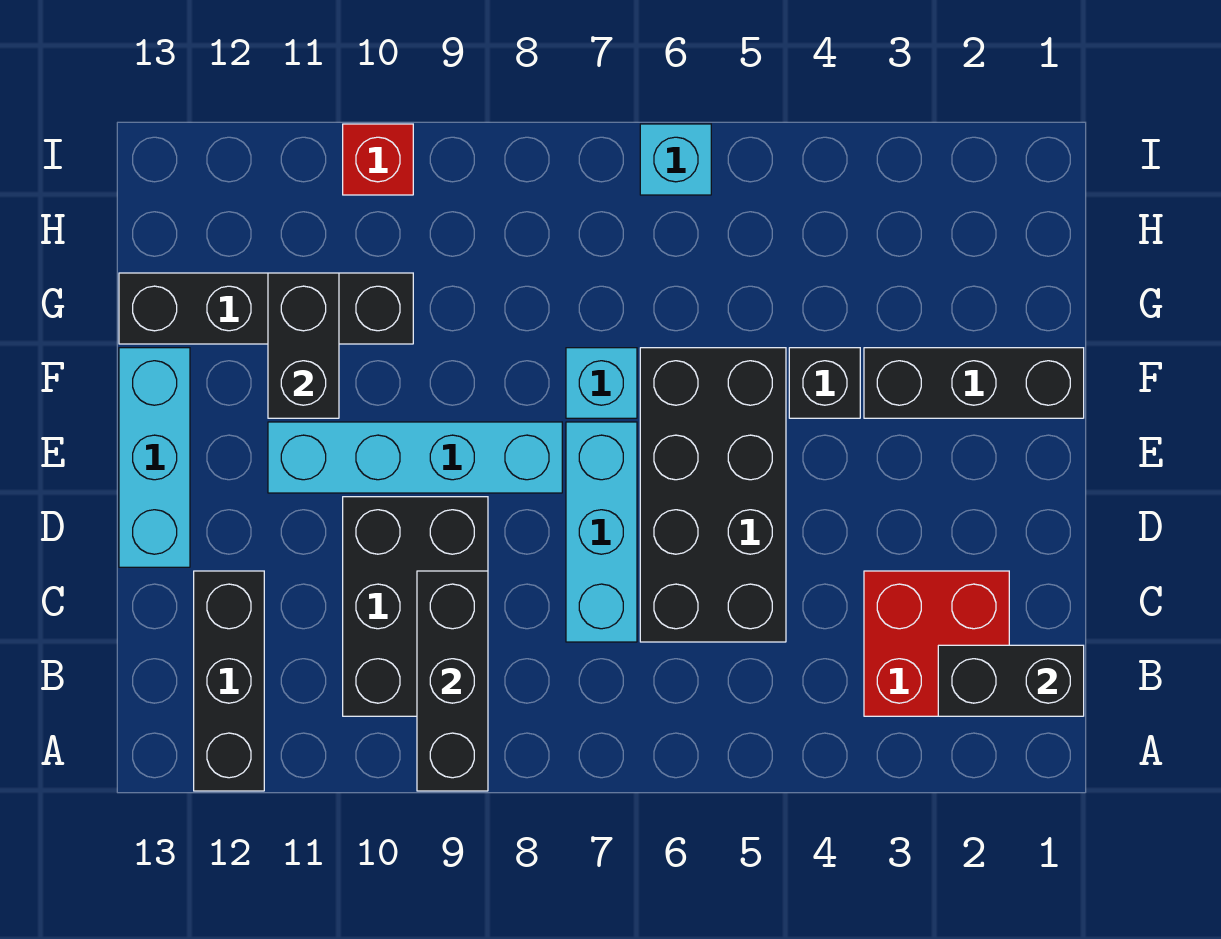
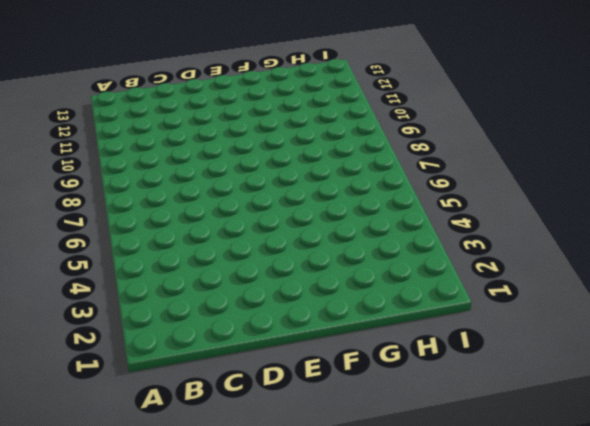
none -> black brick A12:C12 level 1
none -> red brick B2:C3 level 1
none -> black brick B9:D10 level 1

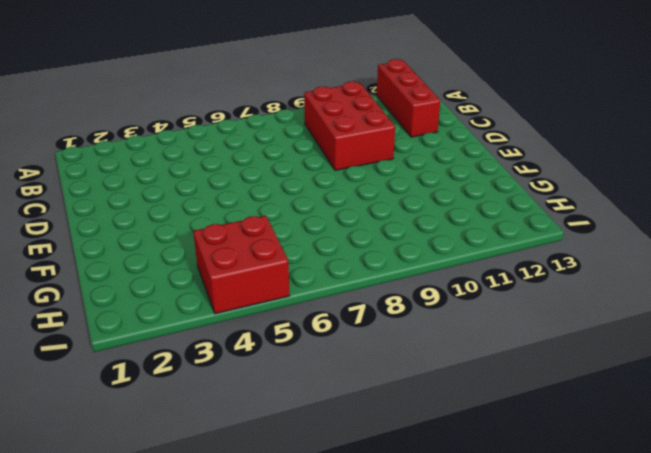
red brick A12:C12 level 1 -> black brick A12:C12 level 1
red brick B9:D10 level 1 -> black brick B9:D10 level 1
red brick H4:I5 level 1 -> red brick B2:C3 level 1
none -> black brick C5:F6 level 1
none -> cyan brick C7:E7 level 1
none -> cyan brick D13:F13 level 1

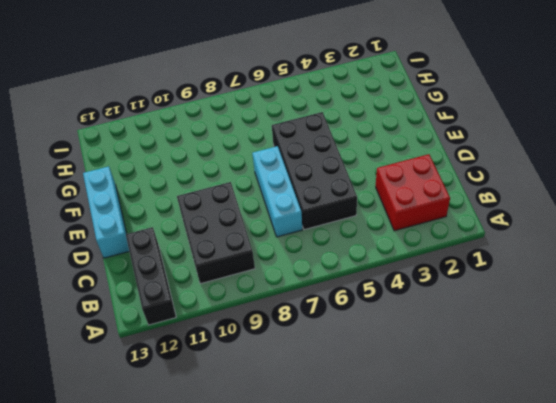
none -> cyan brick E8:E11 level 1
none -> black brick F1:F3 level 1
none -> black brick F4 level 1

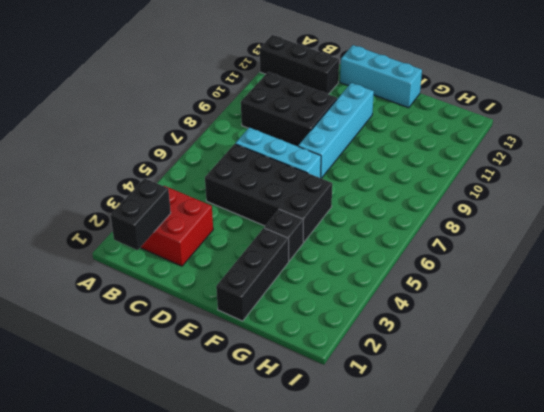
none -> cyan brick F7 level 1
none -> black brick G10:G13 level 1
none -> cyan brick I6 level 1

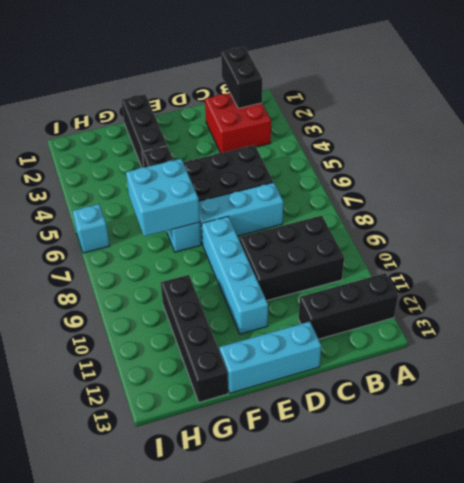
cyan brick F6:G7 level 2 -> none
none -> red brick I10 level 1
none -> black brick A9:C9 level 2
none -> black brick F11:G11 level 2

